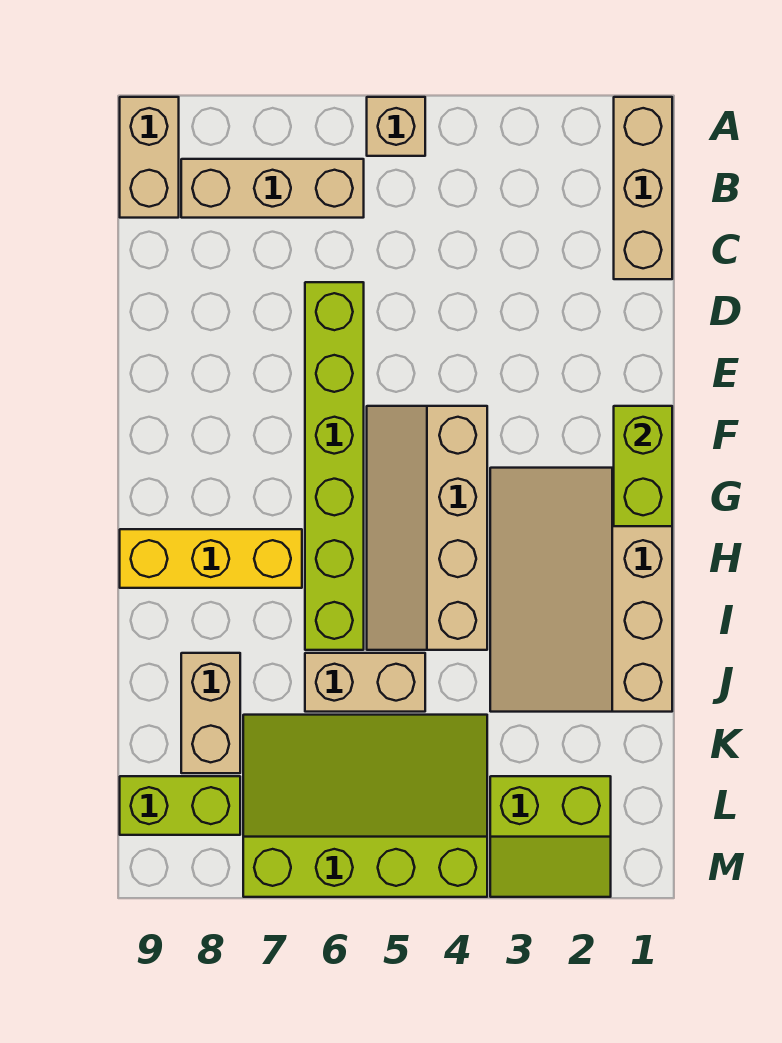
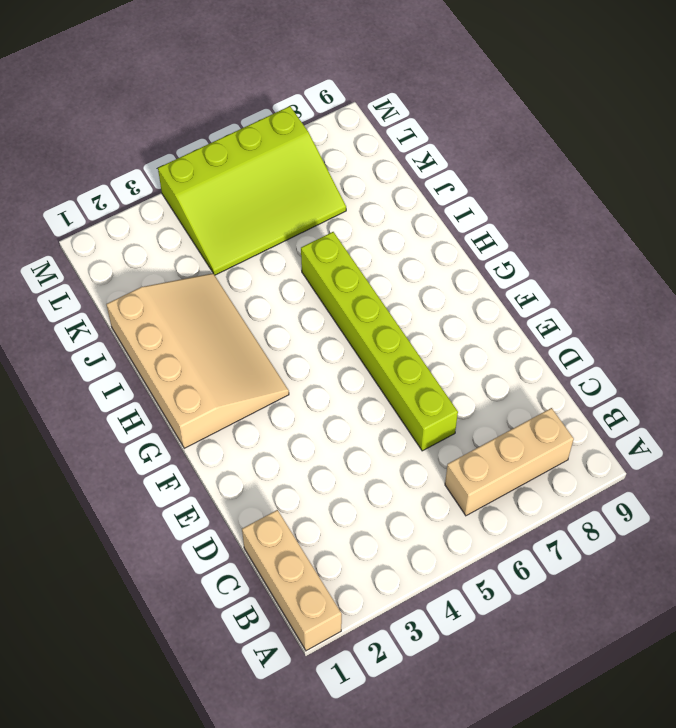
none -> tan brick A5 level 1
none -> tan brick A9:B9 level 1
none -> tan slope F4:I5 level 1 top 4

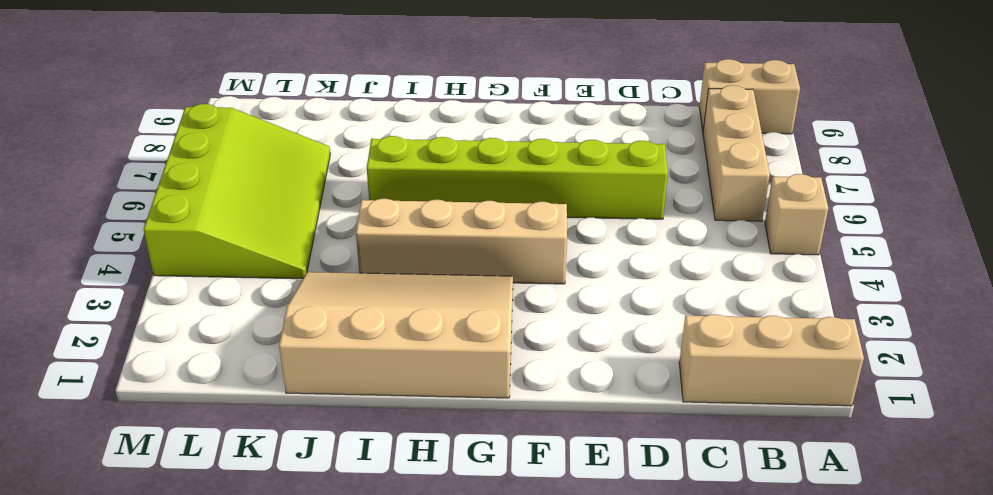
none -> yellow brick H7:H9 level 1
none -> tan brick J5:J6 level 1
none -> tan brick J8:K8 level 1

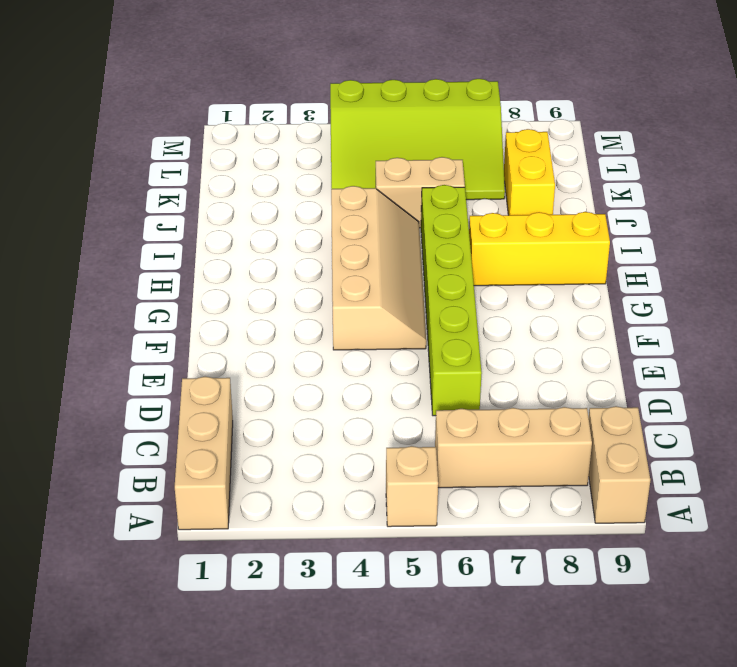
yellow brick J8:K8 level 1 -> tan brick J8:K8 level 1
none -> tan slope G1:J3 level 1 top 1
none -> lime slope L2:M3 level 1 top L
none -> lime brick L8:L9 level 1

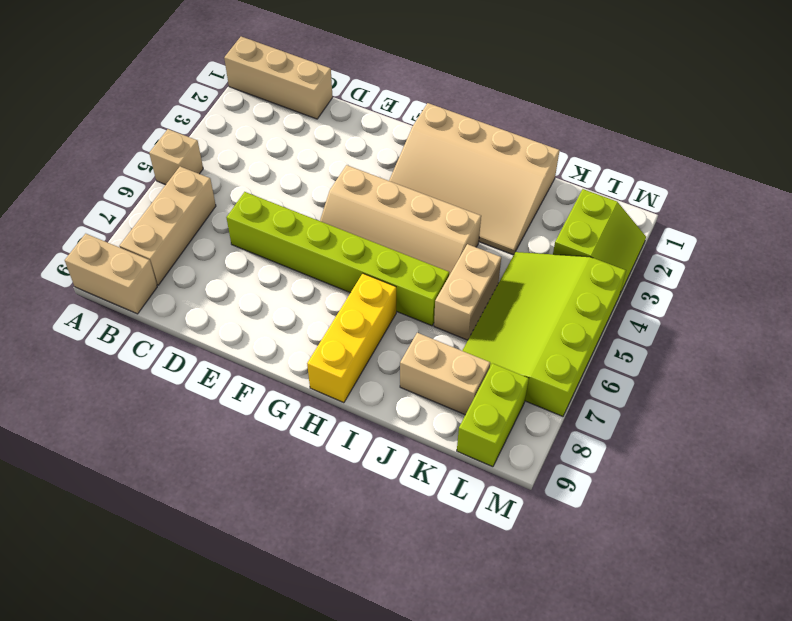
none -> lime brick F1:G1 level 2

